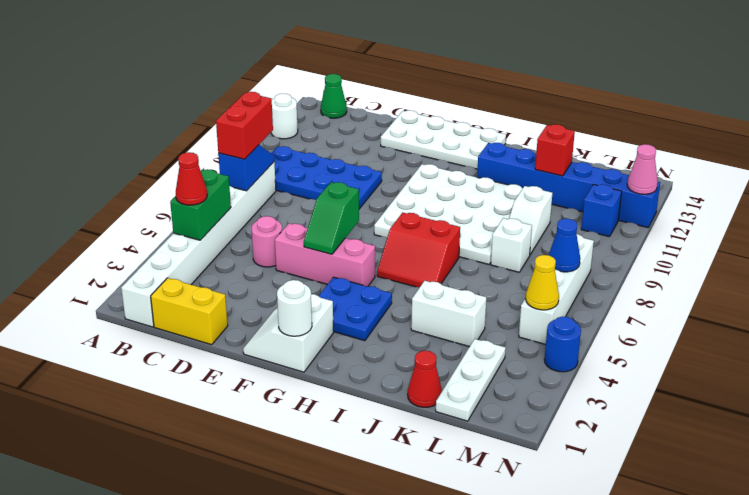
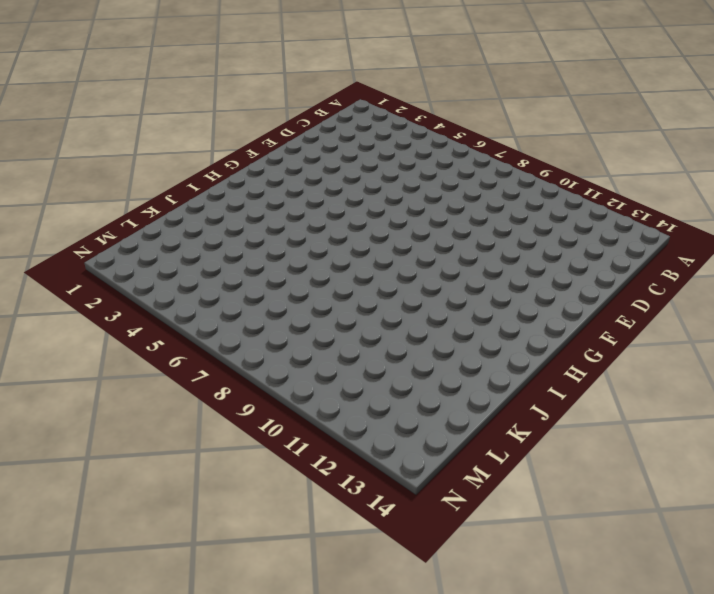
none -> white round brick A12 level 1
none -> white brick B1:B8 level 1
none -> blue plate B9:E10 level 1
none -> green cone B14 level 1

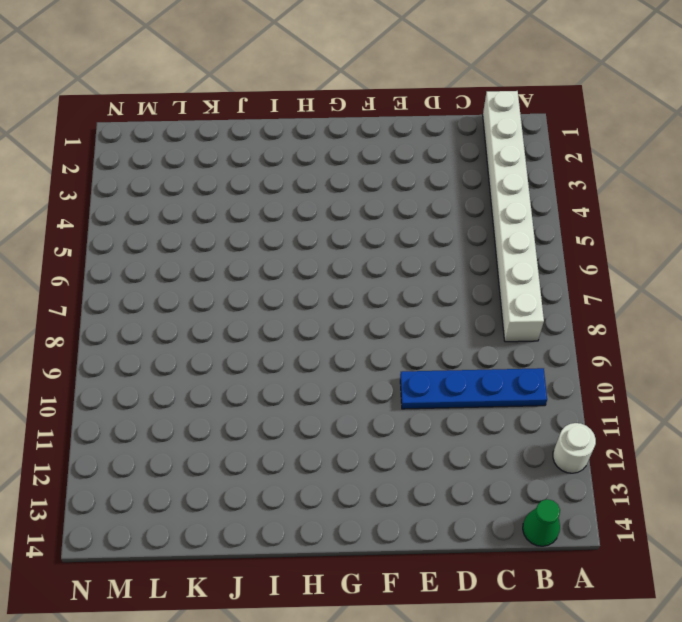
blue plate B10:E10 level 1 -> blue plate B9:E10 level 1
none -> yellow brick C1:D1 level 1
none -> pink round brick D5 level 1
none -> pink brick E5:G5 level 1
none -> white plate E13:H14 level 1

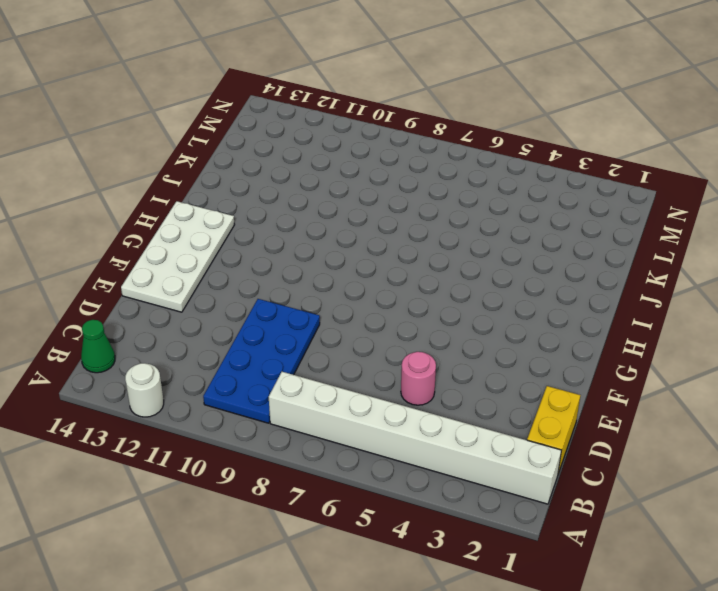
none -> pink brick E5:G5 level 1
none -> white slope F1:G2 level 1 top G
none -> blue plate G3:H4 level 1
none -> white plate G8:J11 level 1

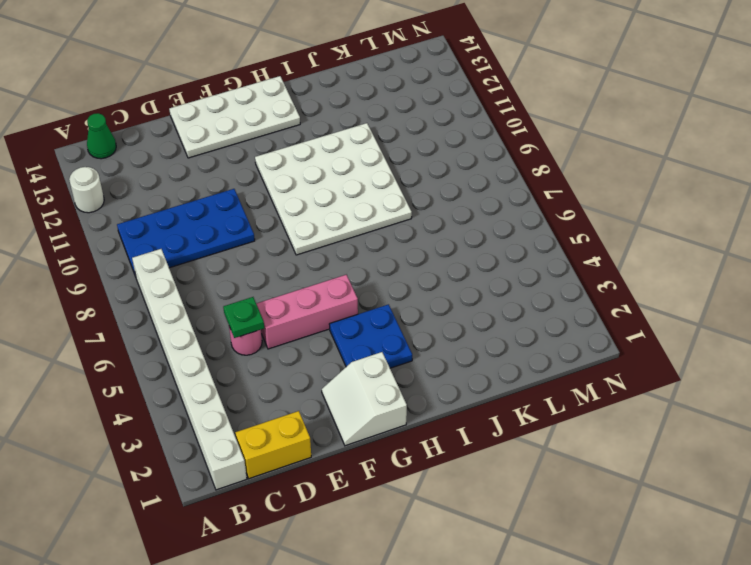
green plate D5 level 2 -> none
none -> red slope H6:I7 level 1 top 7
none -> blue brick I12:N12 level 1
none -> white brick J4:K4 level 1
none -> red cone K1 level 1

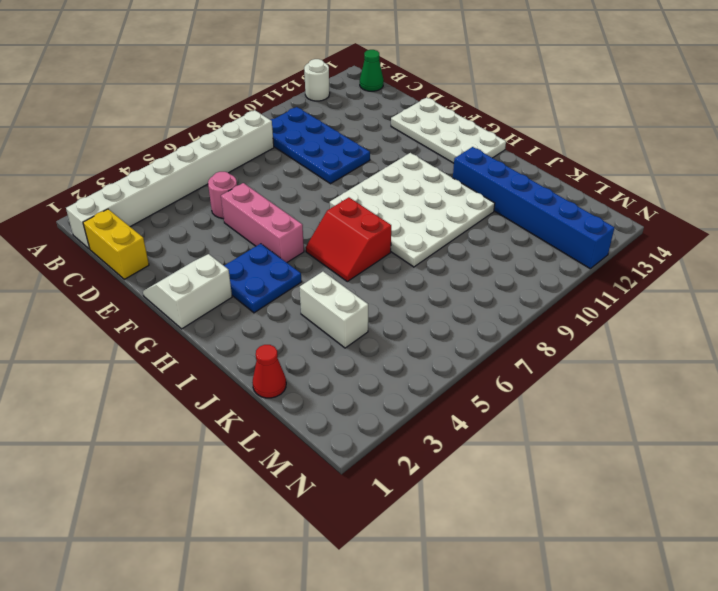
none -> white brick K8 level 1
none -> white slope K9:K10 level 1 top 10
none -> white plate L1:L3 level 1
none -> white brick M5:M8 level 1

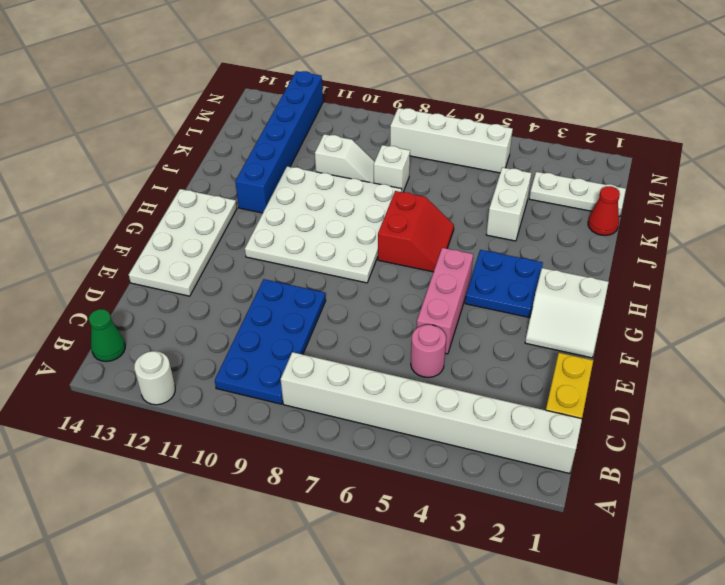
none -> blue brick M11 level 1
none -> blue round brick N4 level 1
none -> green brick B4:B5 level 2
none -> blue slope B7:B8 level 2 top 7

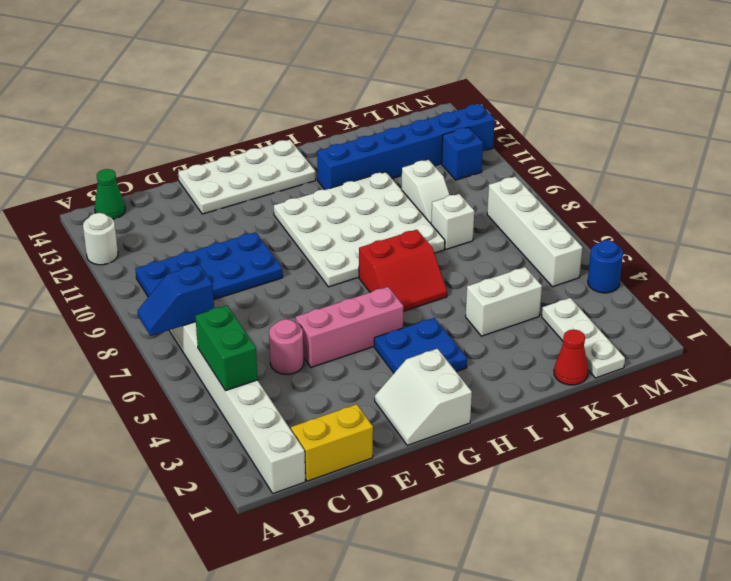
blue slope A7:B7 level 2 top B -> blue slope B7:B8 level 2 top 7
none -> green slope F5:F6 level 2 top 6
none -> white round brick G1 level 2
none -> red brick K12 level 2
none -> yellow cone M5 level 2

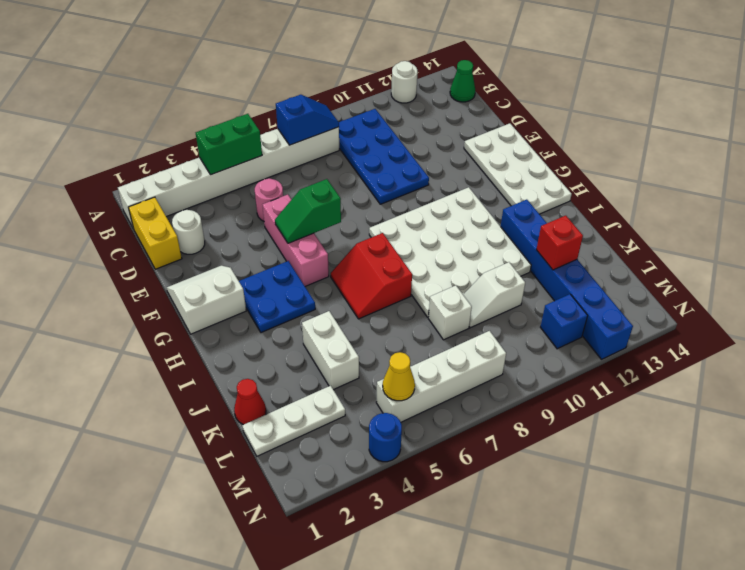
white round brick D2 level 1 -> white round brick G1 level 2
none -> blue cone M7 level 2
none -> pink cone N12 level 2
none -> red cone B4 level 3
none -> red brick B7:B8 level 3

